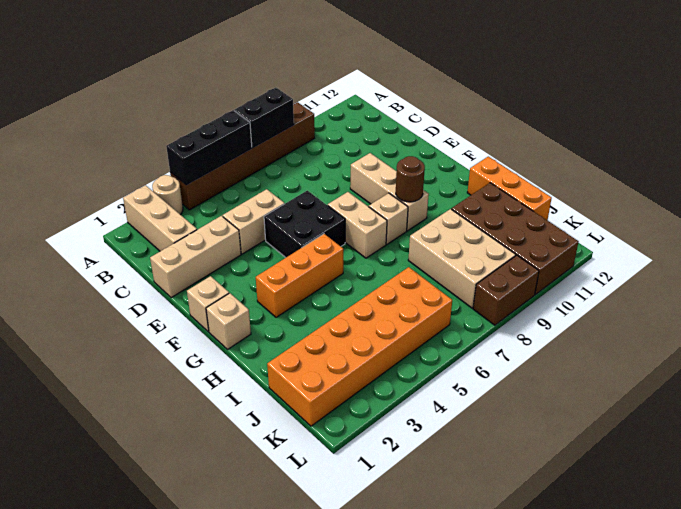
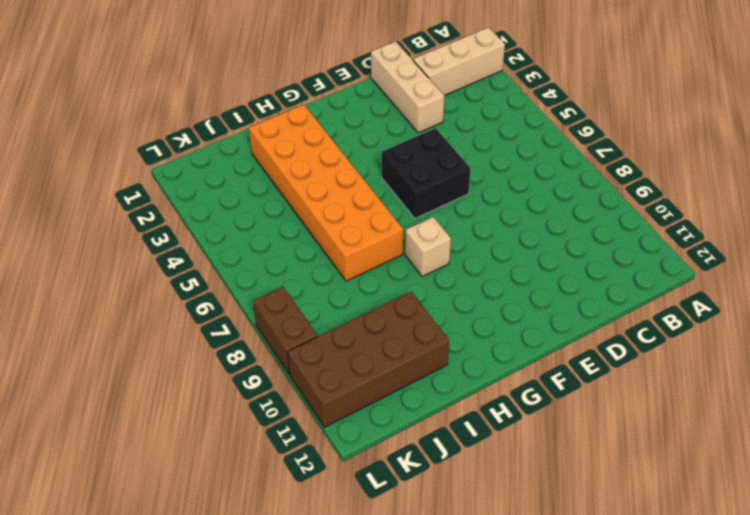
orange brick H2:I7 level 1 -> orange brick J1:K6 level 1
none -> tan round brick A3 level 1
none -> brown brick A4:A9 level 1
none -> tan brick D4:D5 level 1

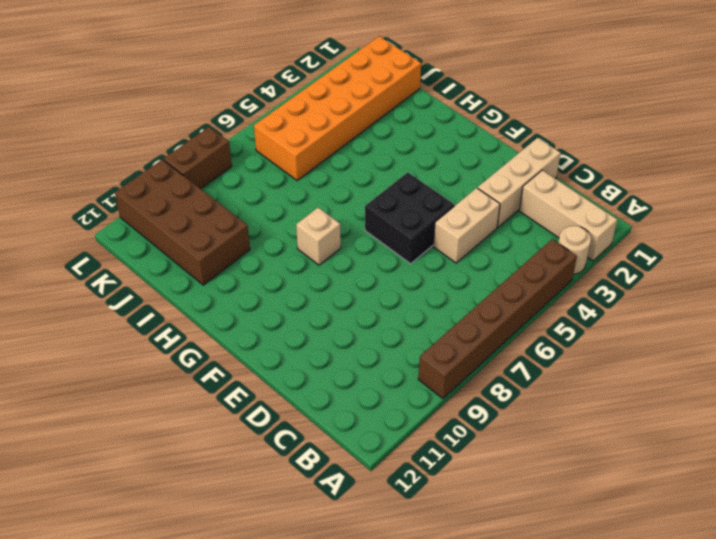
none -> tan brick E9:G9 level 1
none -> tan brick F1 level 1
none -> tan brick F7:G7 level 1

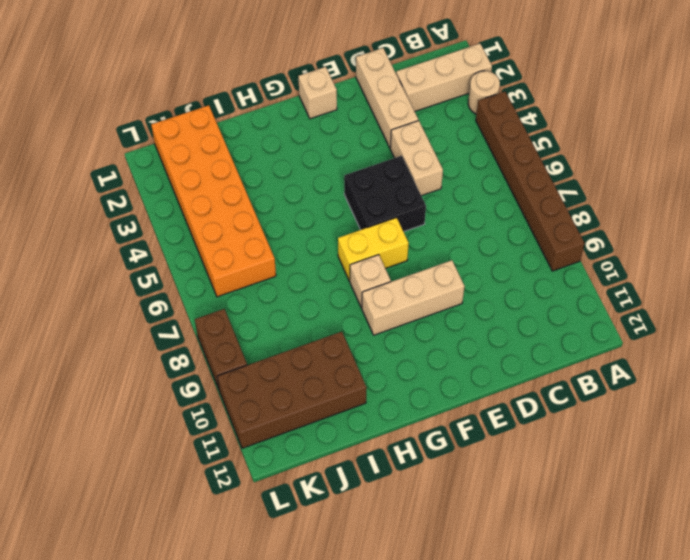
yellow brick F7:G7 level 1 -> tan brick F7:G7 level 1
none -> tan brick G1 level 1
none -> orange brick G3:G5 level 1
none -> orange brick H12:J12 level 1

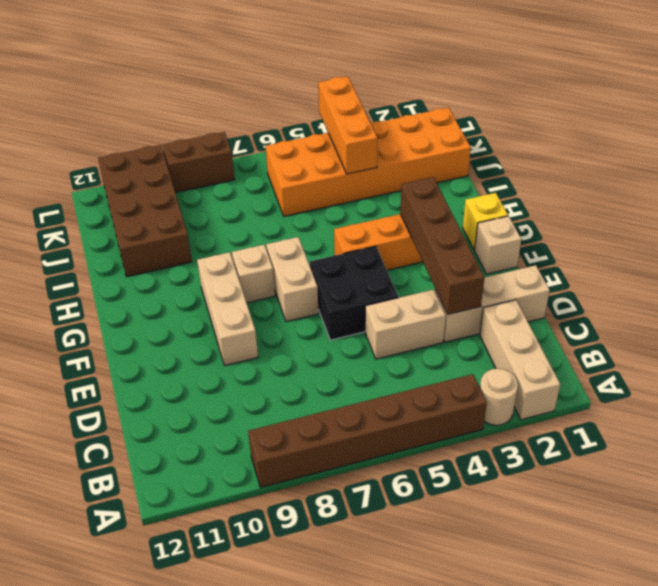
brown brick D3:G3 level 2 -> none
yellow brick G1 level 1 -> tan brick G1 level 1
orange brick J4:L4 level 2 -> orange brick H12:J12 level 1
none -> tan brick I8:K9 level 1
none -> black brick A4:A6 level 2
none -> black brick A7:A8 level 2

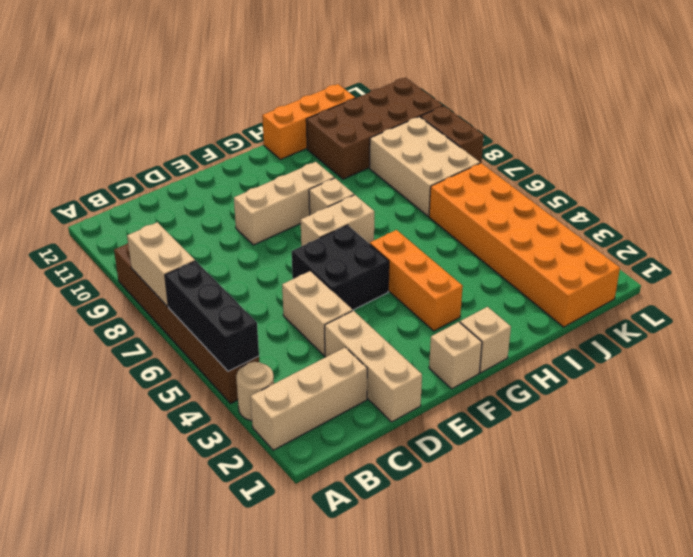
tan brick A7:A8 level 2 -> black brick A7:A8 level 2
tan brick J7:K9 level 1 -> tan brick I8:K9 level 1
none -> brown round brick G9 level 2

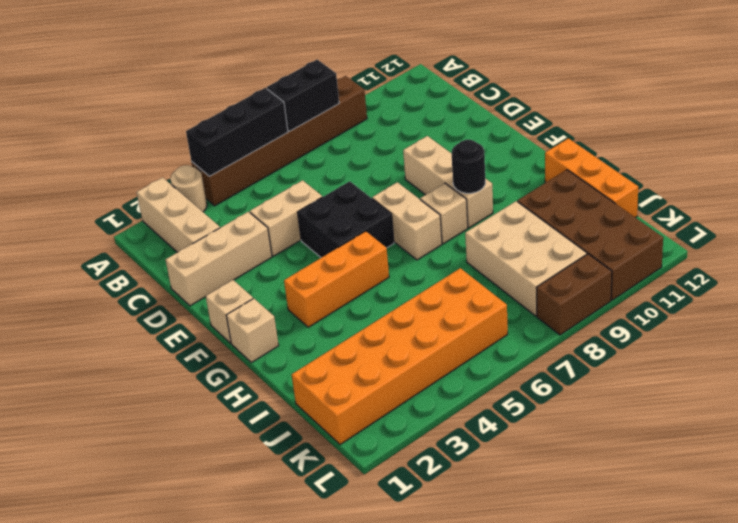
black round brick G9 level 2 -> brown round brick G9 level 2

